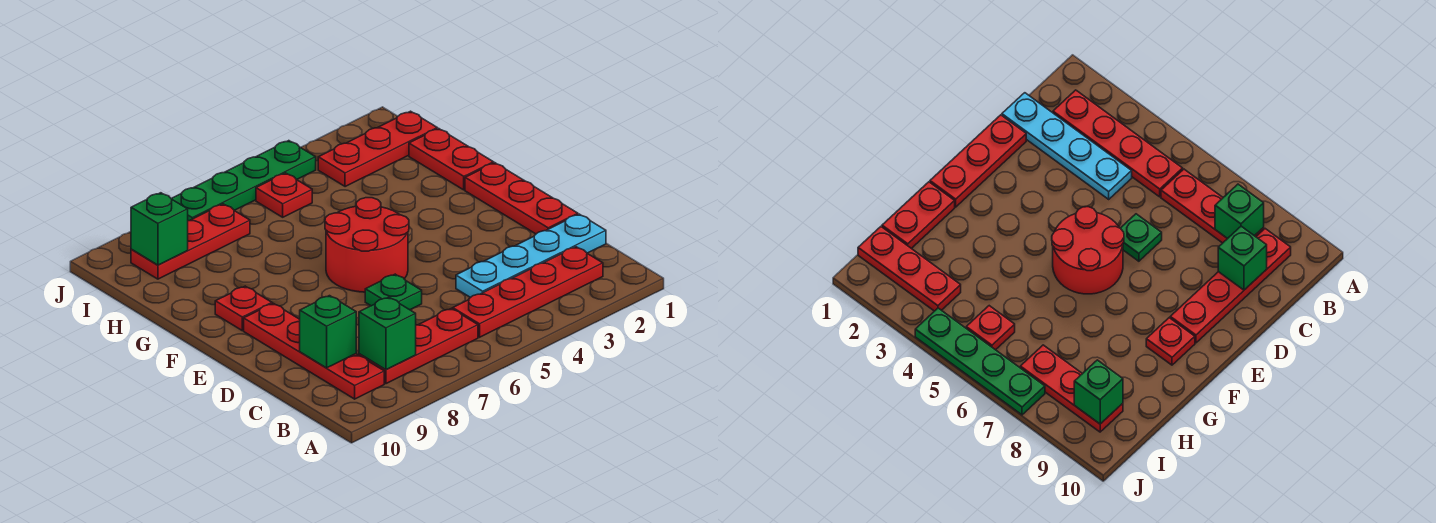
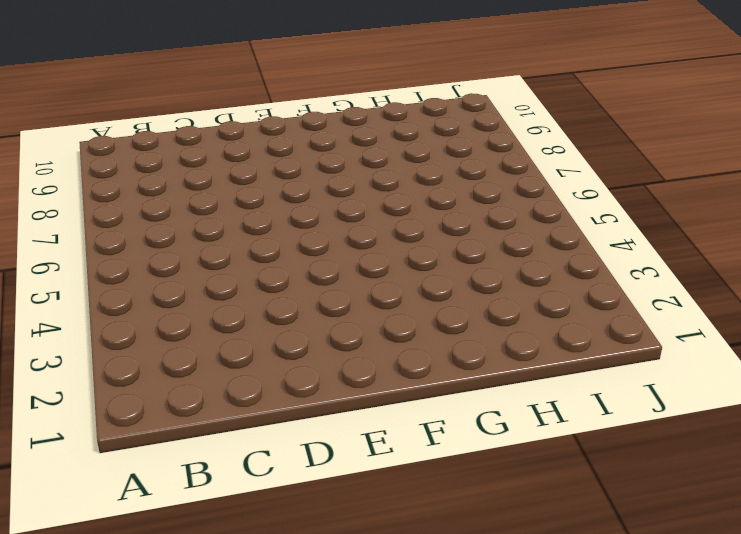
none -> red plate B2:B5 level 1
none -> red plate B6:B8 level 1
none -> red plate B9:E9 level 1

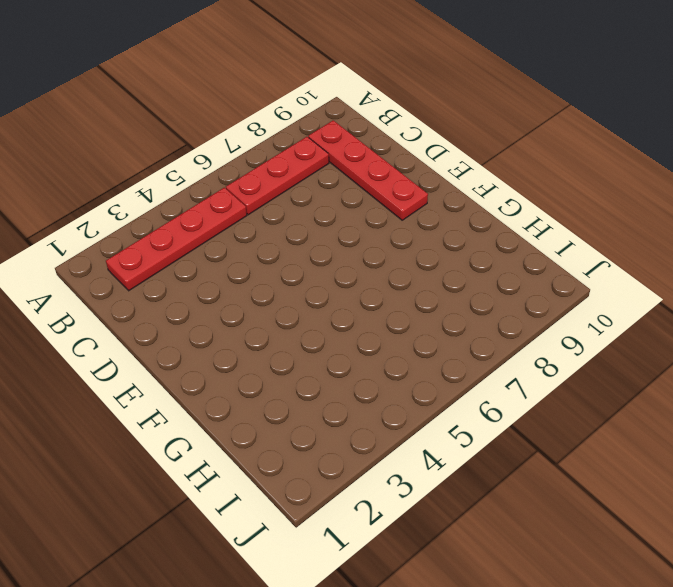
none -> cyan plate C1:C4 level 1
none -> red plate D1:F1 level 1
none -> green plate D6 level 1

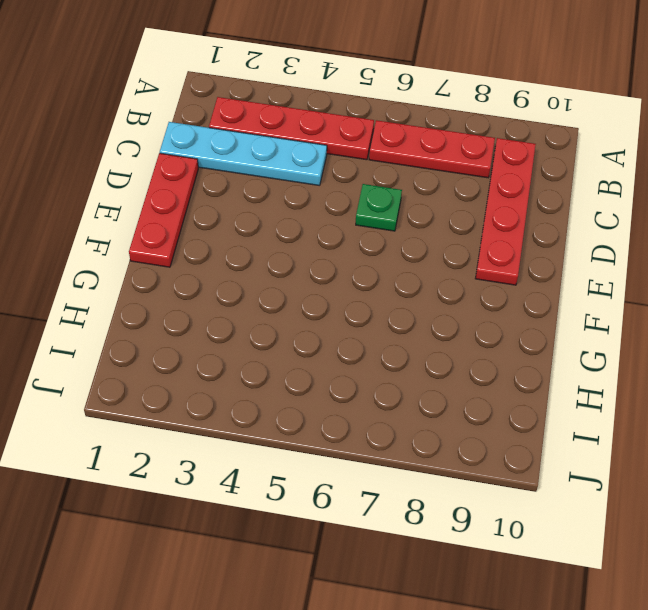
none -> red round brick E5:F6 level 1
none -> red plate F9 level 1
none -> red plate G1:H1 level 1

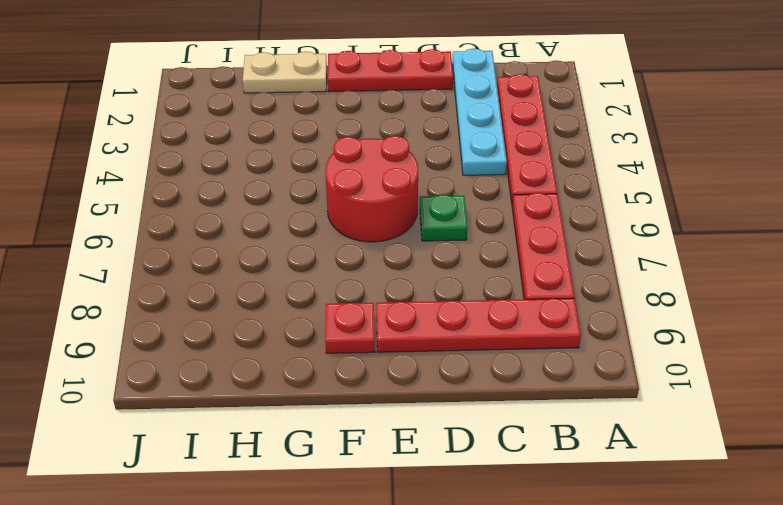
tan plate G1:H1 level 1 -> red plate G1:H1 level 1
none -> red plate I1:I3 level 1
none -> red plate I5 level 1
none -> red plate I7:I9 level 1

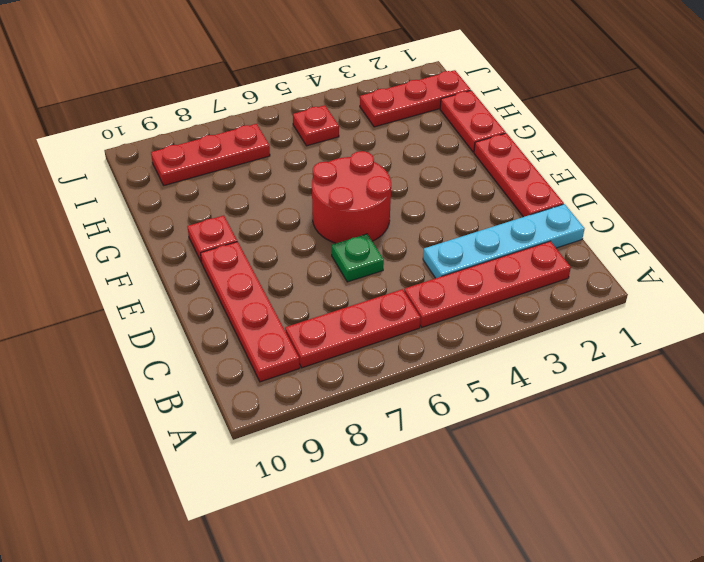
none -> green plate J4:J7 level 1
none -> green brick B8 level 2
none -> green brick C9 level 2

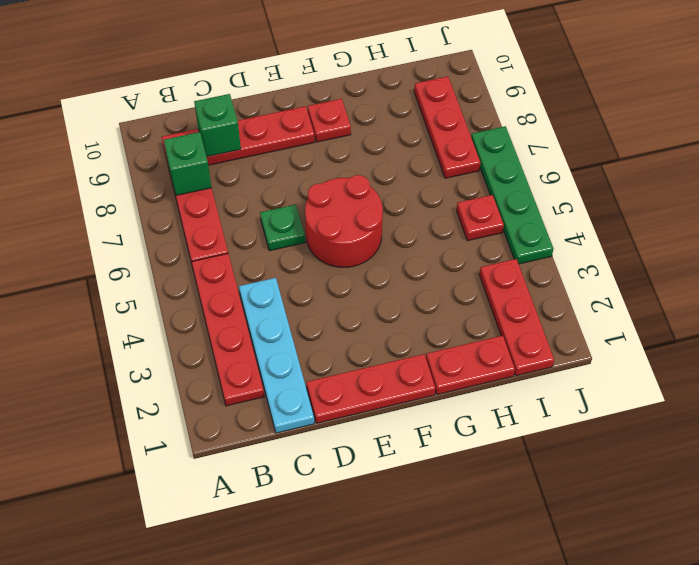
none -> green brick I9 level 2

